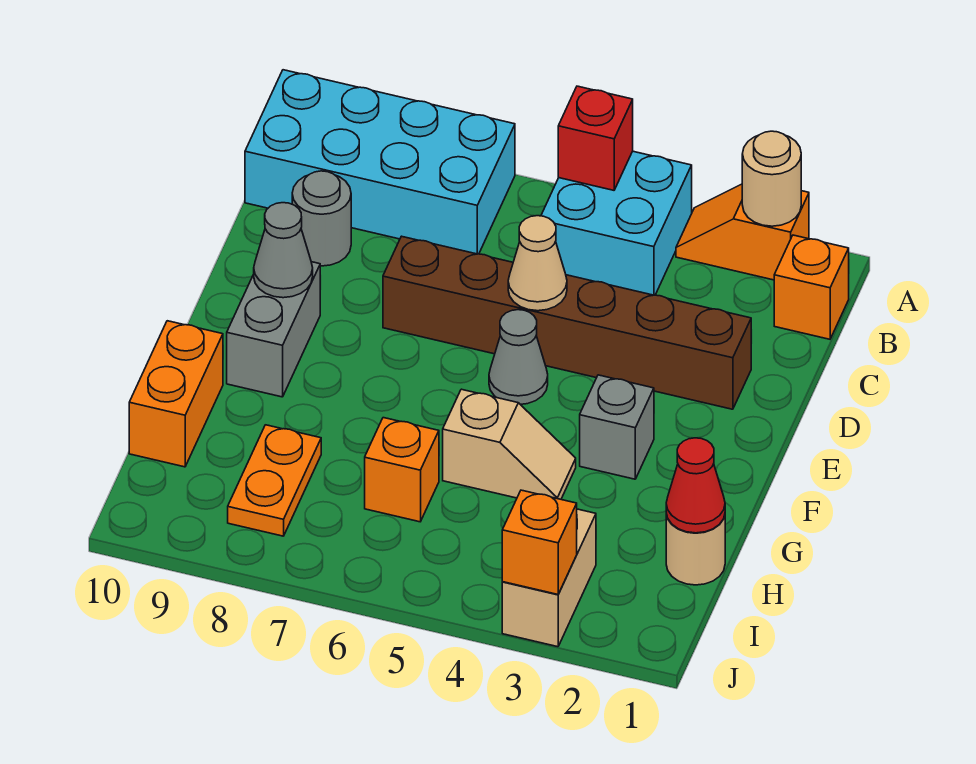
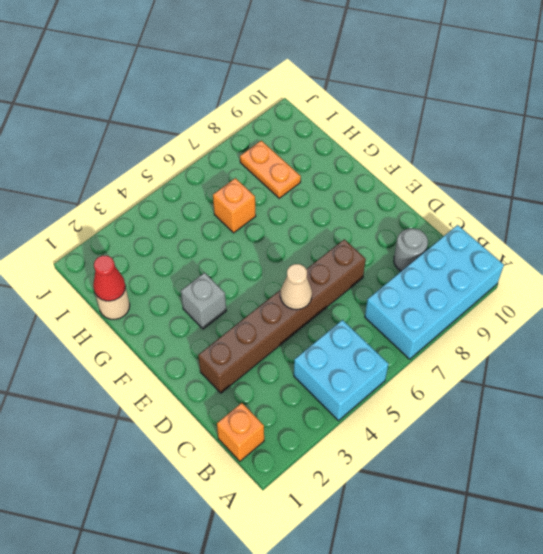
none -> orange slope A2:A3 level 1 top 2
none -> grey cone E5 level 1
none -> grey brick E9:F9 level 1

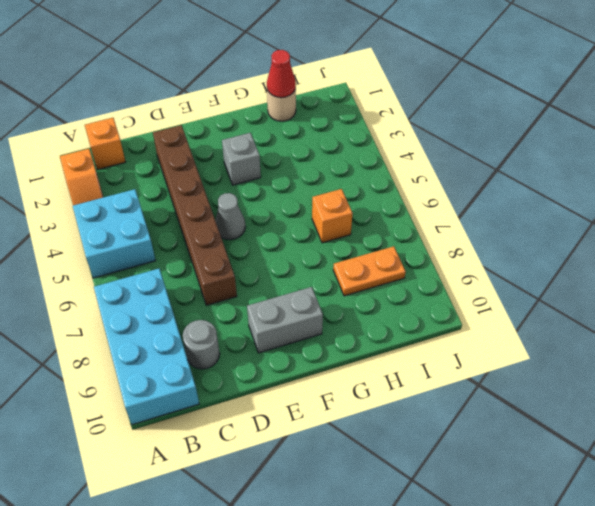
none -> tan slope G4:G5 level 1 top 5
none -> orange brick G10:H10 level 1
none -> tan brick I3:J3 level 1

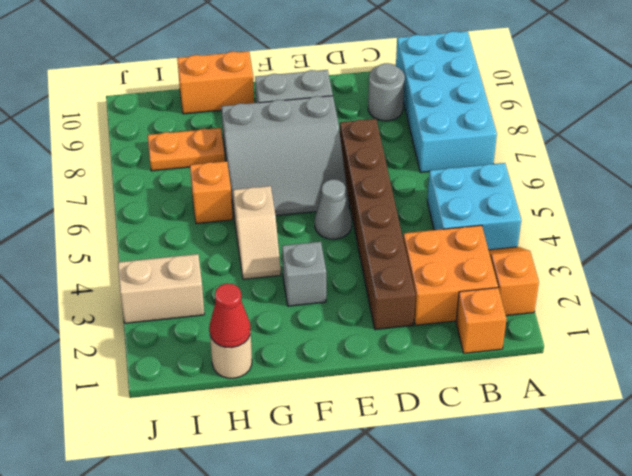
orange brick B2:C3 level 1 -> none
grey slope E6:G8 level 1 top 8 -> none
none -> tan round brick A2 level 2
none -> red brick A5 level 2
none -> tan cone D5 level 2

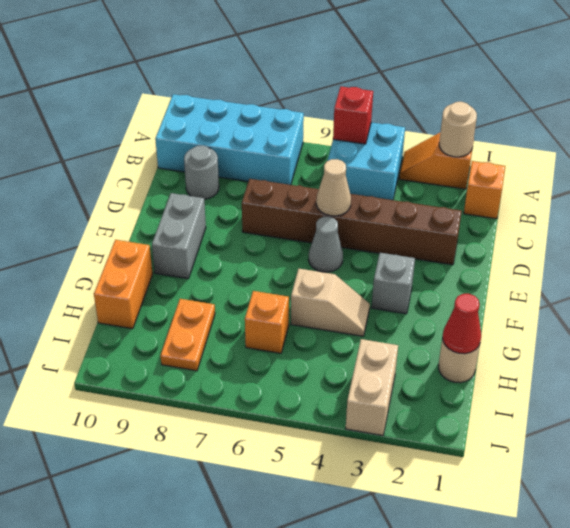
none -> grey cone E9 level 2
none -> orange brick J3 level 2

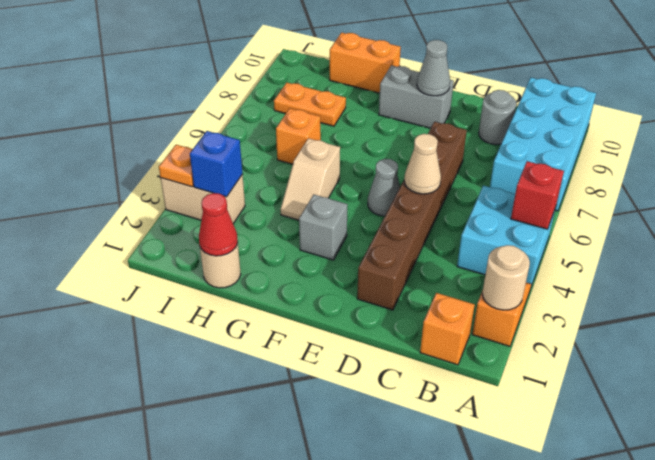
blue brick I3 level 2 -> none
orange plate J3 level 2 -> orange brick J3 level 2

